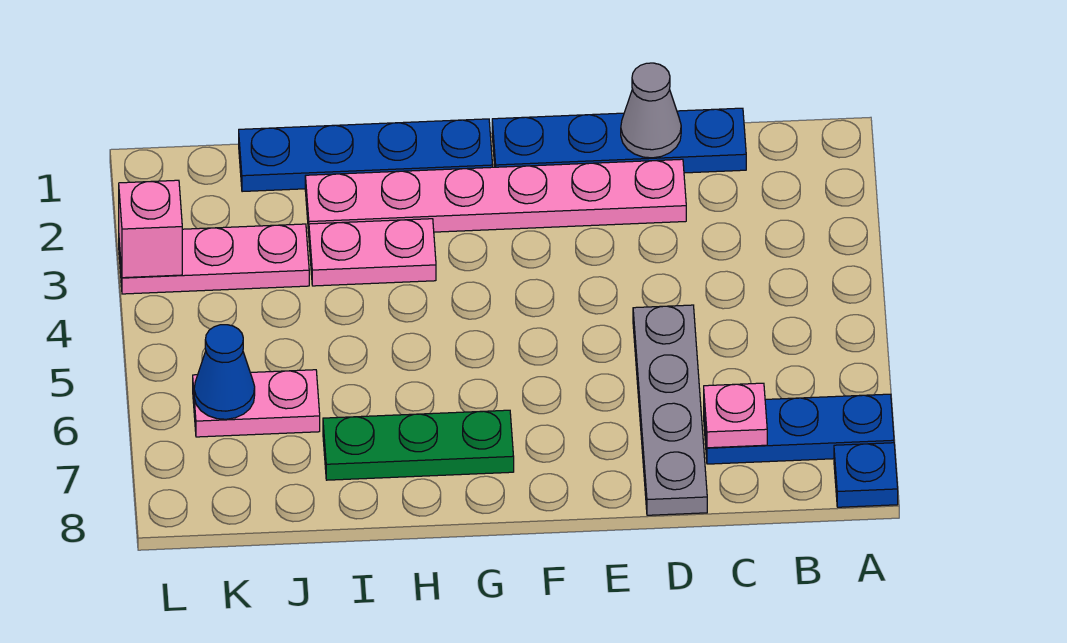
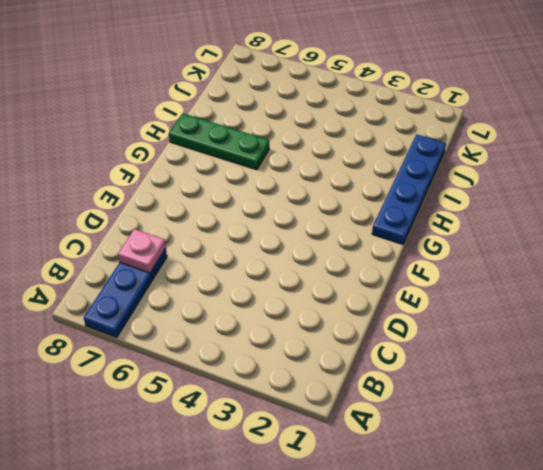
green plate H6:H8 level 1 -> green plate G7:I7 level 1
none -> blue plate A8 level 1
none -> blue plate C1:F1 level 1
none -> pink plate D2:I2 level 1

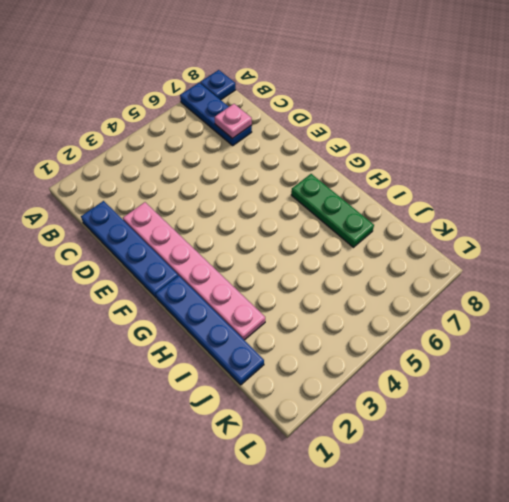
none -> grey plate D5:D8 level 1
none -> pink plate H3:I3 level 1
none -> pink plate J3:L3 level 1

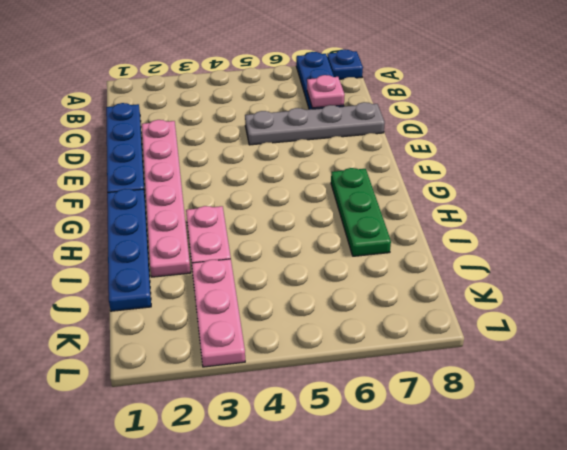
none -> pink plate J6:K6 level 1
none -> grey cone D1 level 2
none -> blue cone K6 level 2

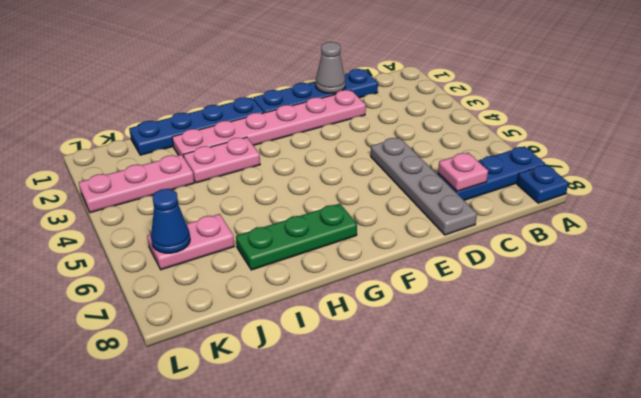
none -> pink brick L3 level 2

